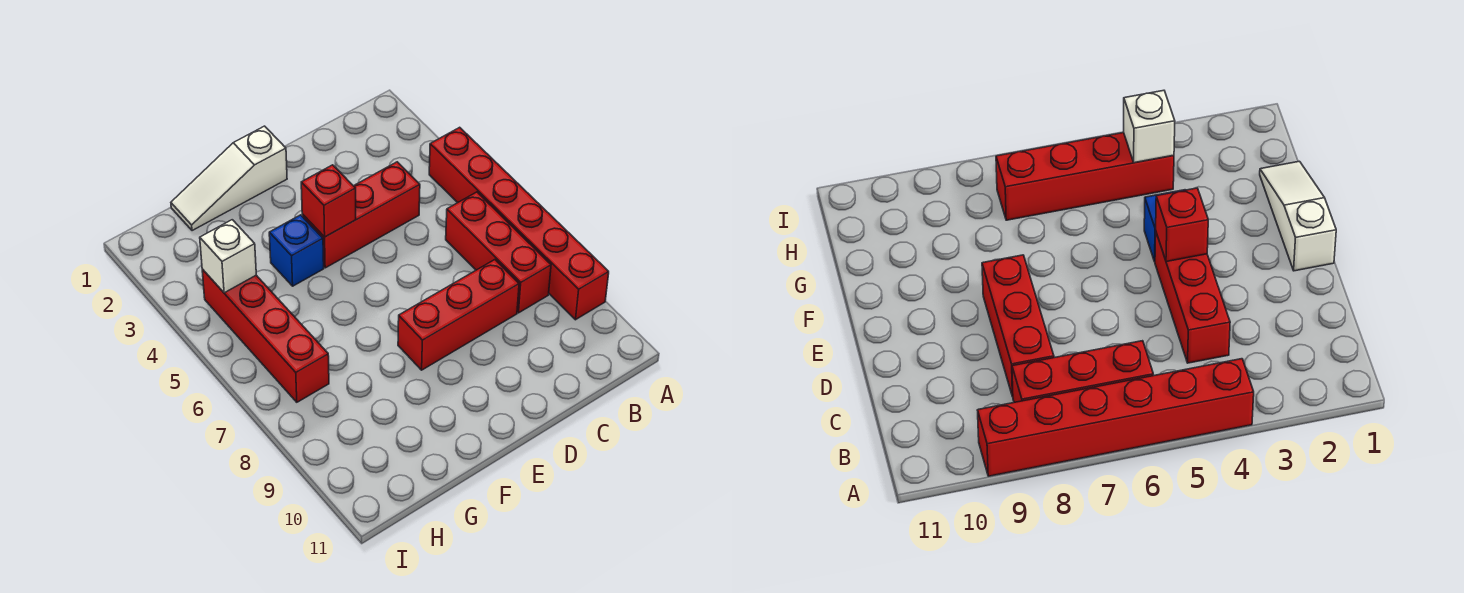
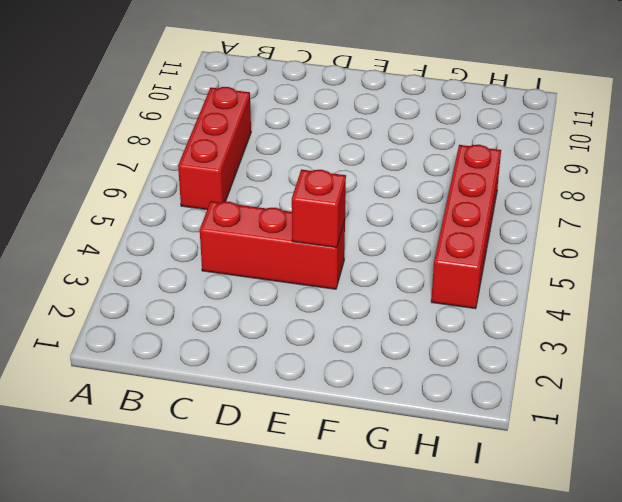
none -> red brick A4:A9 level 1
none -> red brick C8:E8 level 1

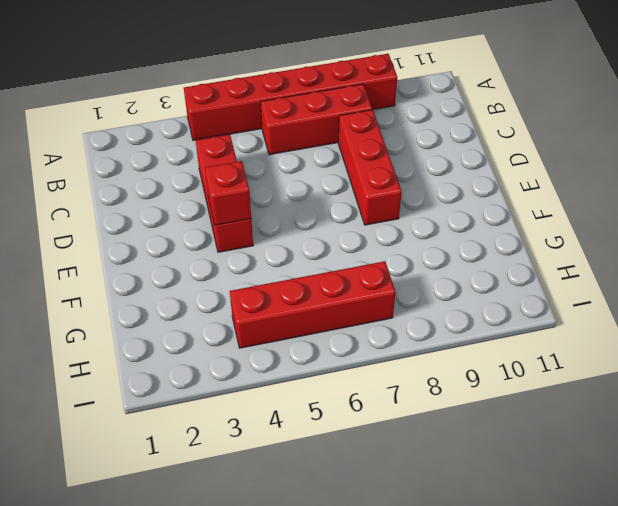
none -> white slope E1:G1 level 1 top E
none -> blue brick F4 level 1

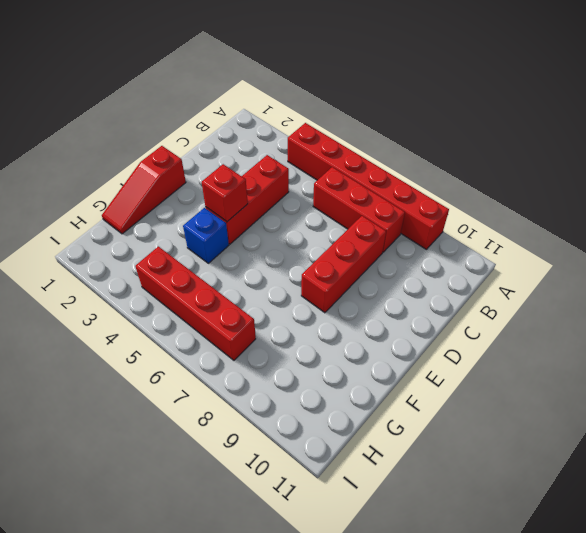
red slope E1:G1 level 1 top E -> white slope E1:G1 level 1 top E
none -> white brick H4 level 2

